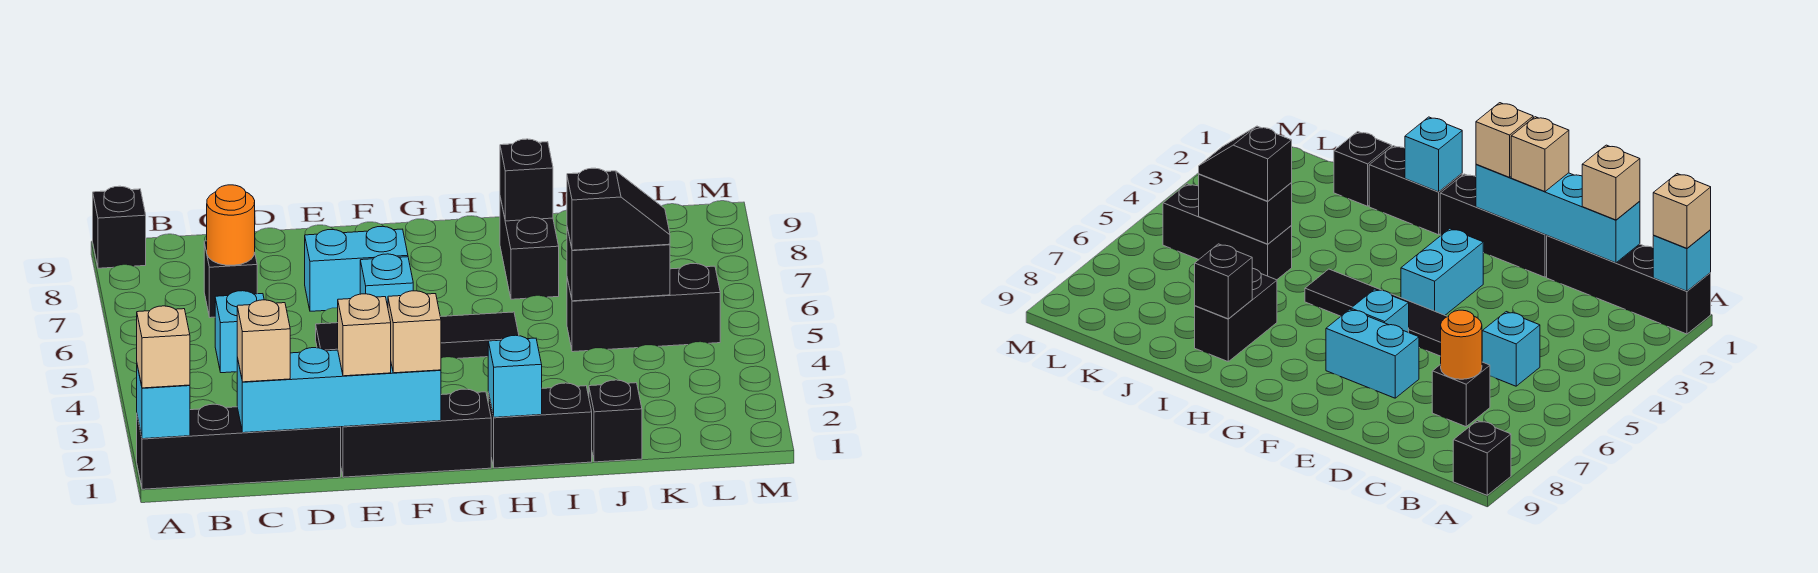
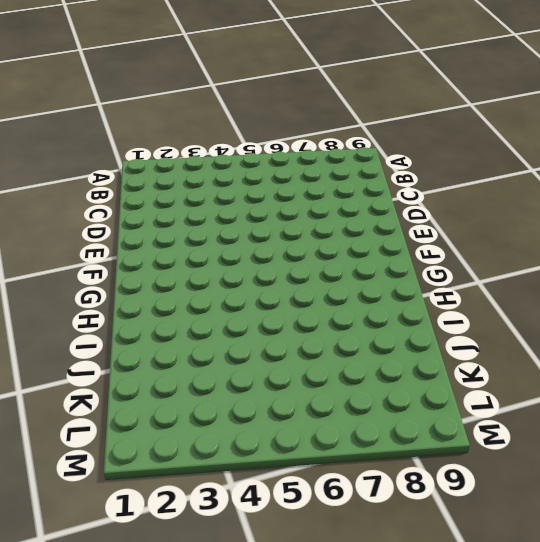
none -> black brick A1:D1 level 1
none -> black brick A9 level 1
none -> cyan brick C5 level 1

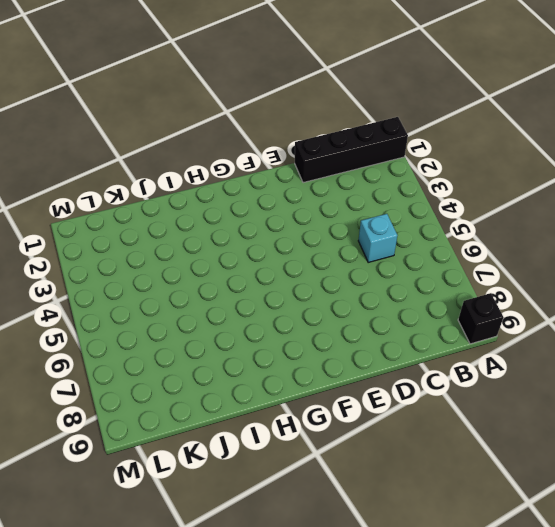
none -> black brick C7 level 1
none -> black brick E1:G1 level 1
none -> black tile E5:H5 level 1

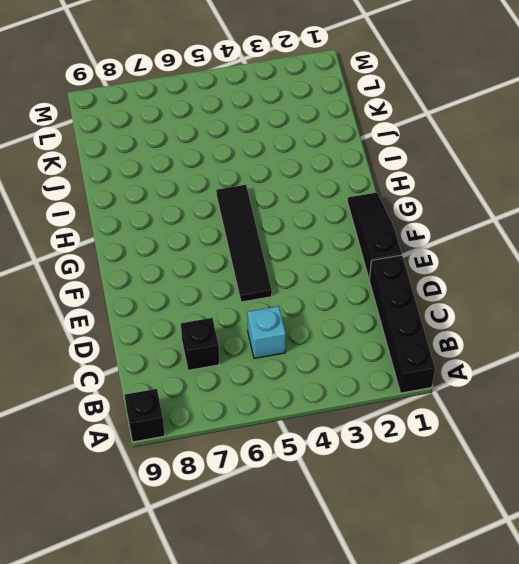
black slope E1:G1 level 1 top E -> black brick E1:G1 level 1
none -> cyan brick E7:F7 level 1
none -> cyan brick F3:F4 level 1
none -> cyan brick F6 level 1

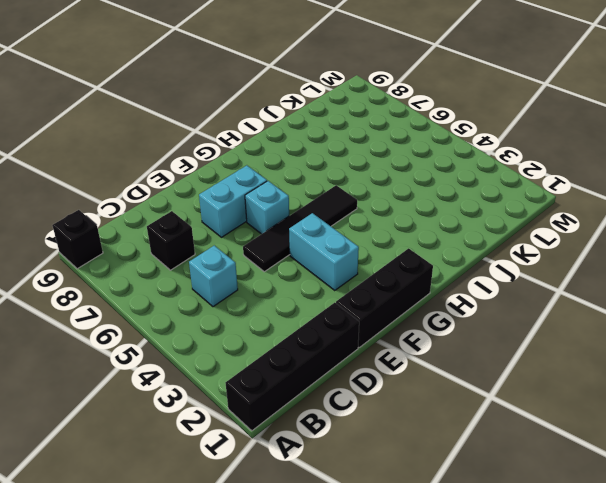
none -> black brick H1:I1 level 1
none -> black brick I7:I8 level 1
none -> black brick J1 level 1

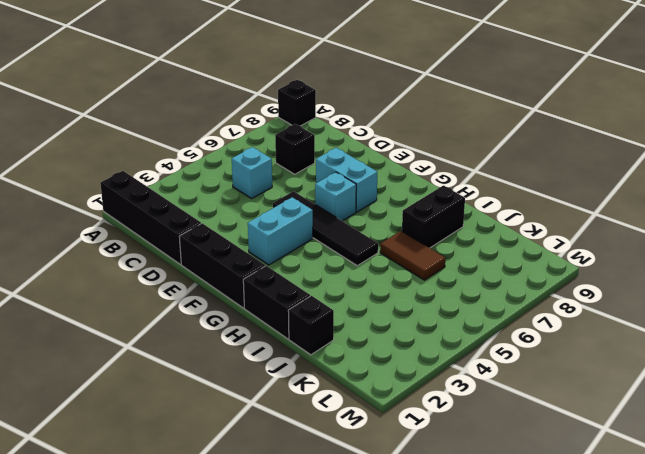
brown tile I6:J6 level 1 -> none
none -> black brick J5:L5 level 1
none -> cyan brick A1 level 2
none -> cyan brick C1:F1 level 2

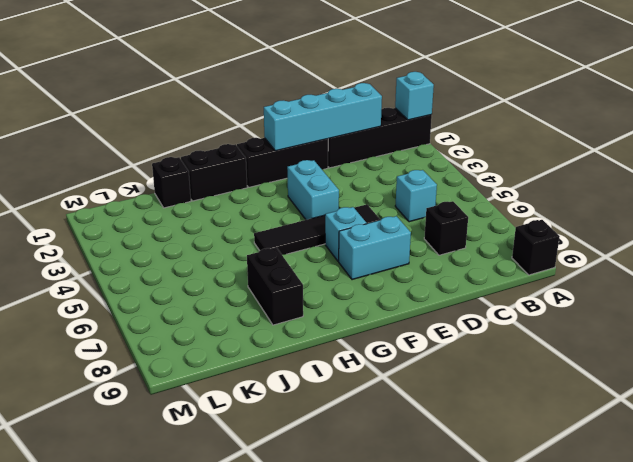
none -> black brick J5:L5 level 1
none -> orange round brick C7 level 2
none -> cyan brick H1 level 2

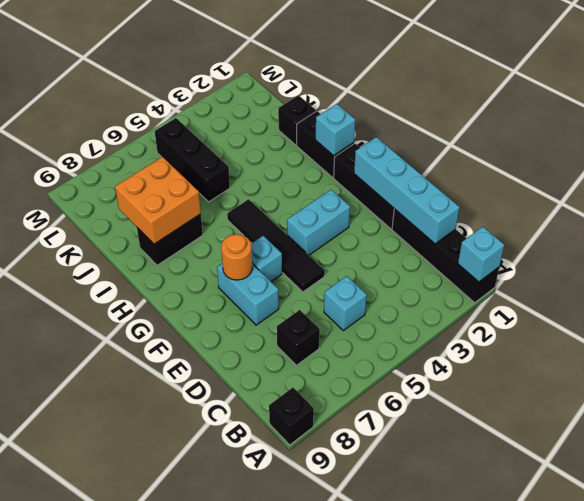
orange round brick F7 level 2 -> orange round brick C7 level 2
orange brick I7:J8 level 2 -> black brick I8 level 2
none -> black brick J5:K5 level 2
none -> tan brick A1 level 3
none -> tan brick C1 level 3

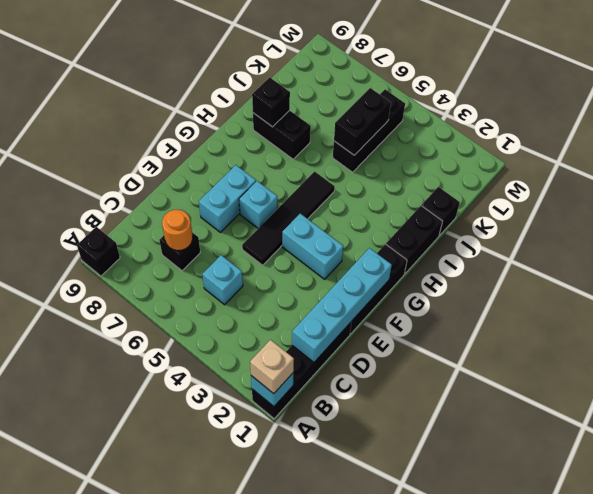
none -> cyan brick H1 level 2
none -> tan brick C1 level 3
none -> tan brick E1 level 3

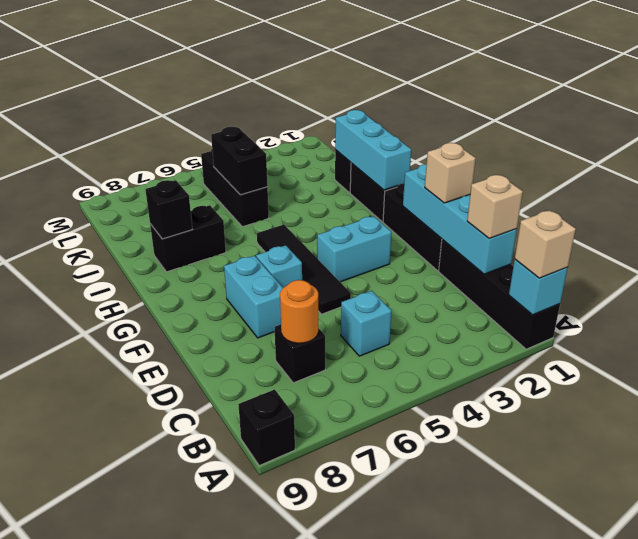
cyan brick H1:J1 level 2 -> cyan brick H1 level 2
none -> tan brick F1 level 3
none -> black slope J5:K5 level 3 top J

